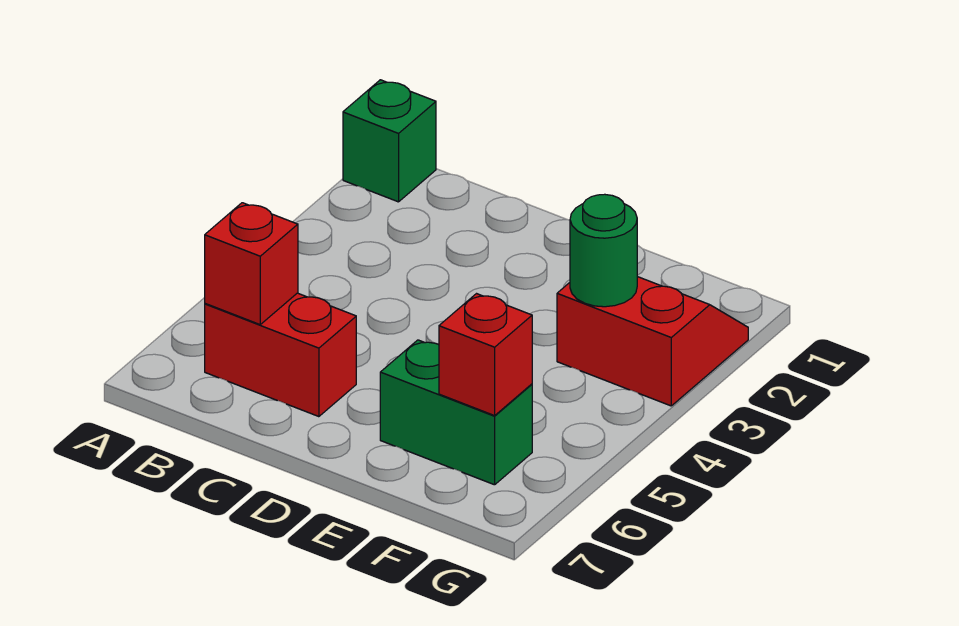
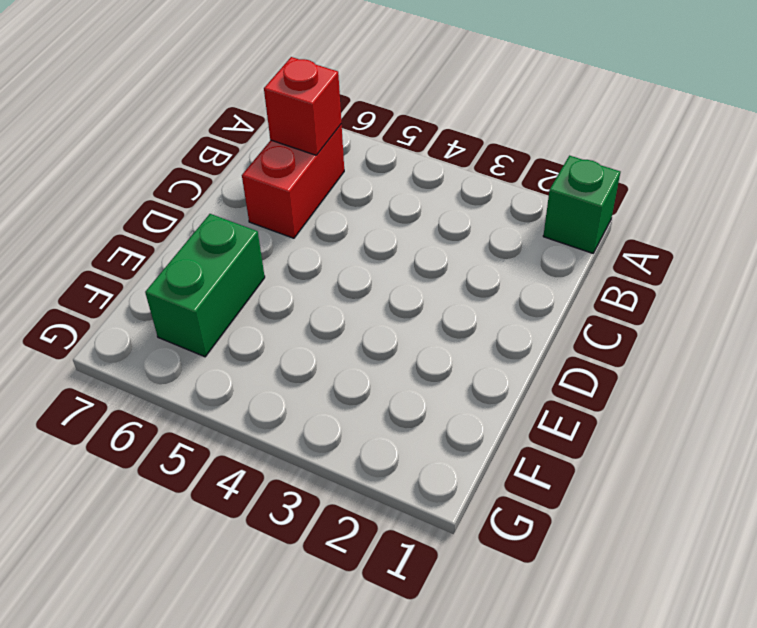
none -> red slope F2:G3 level 1 top 3
none -> green round brick F3 level 2

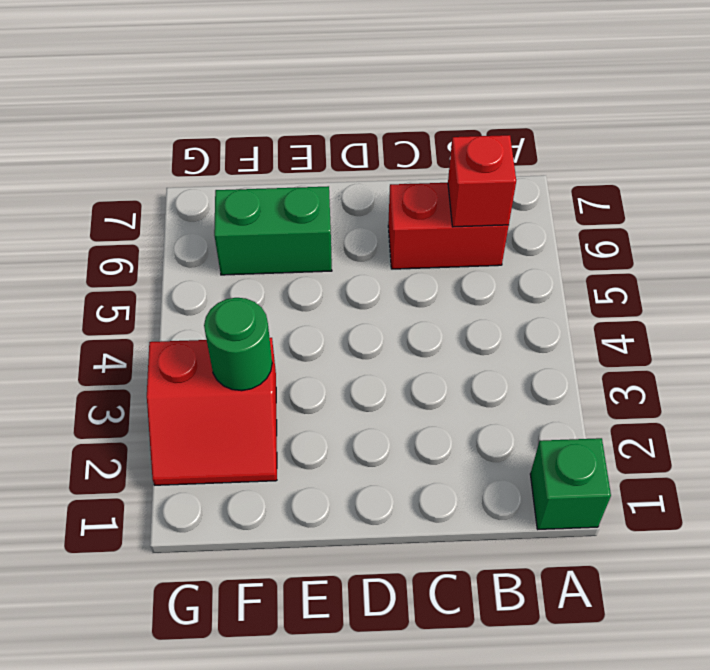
none -> red brick F6 level 2

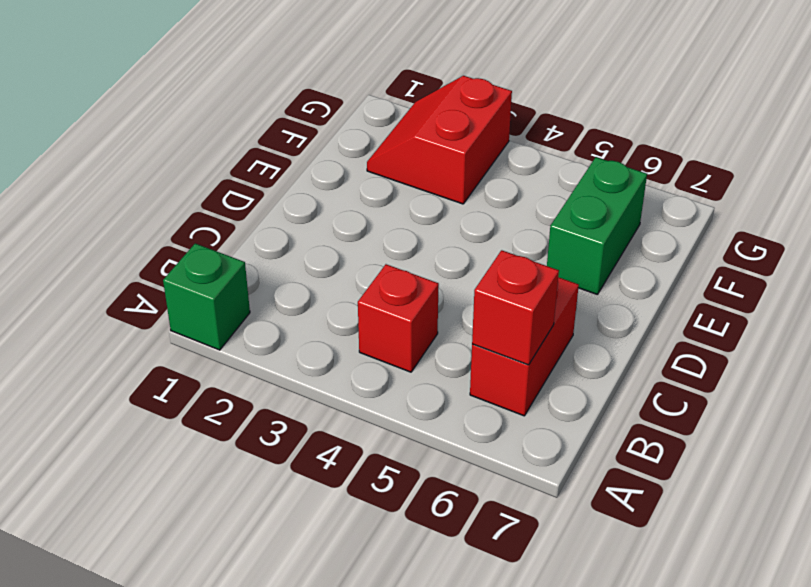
red brick B4 level 1 -> red brick F6 level 2
none -> green round brick F3 level 2

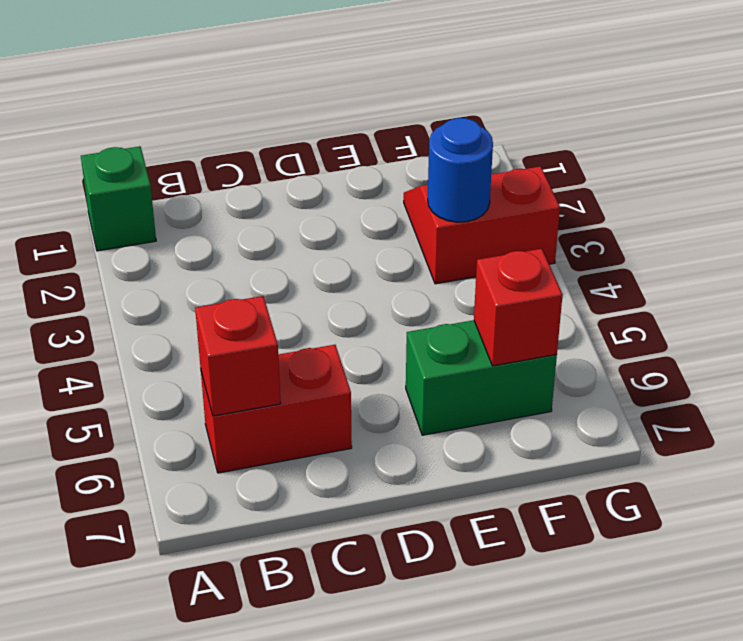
blue round brick F3 level 2 -> green round brick F3 level 2

